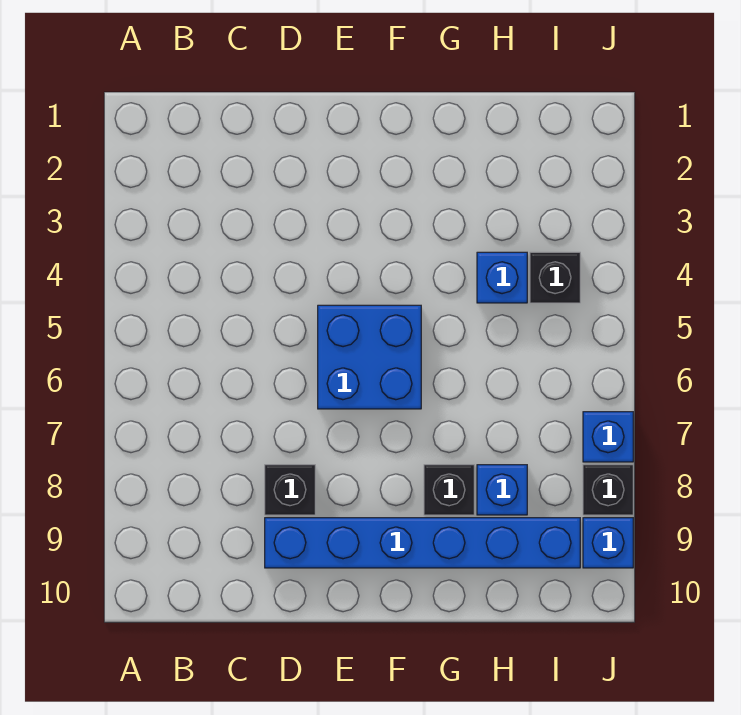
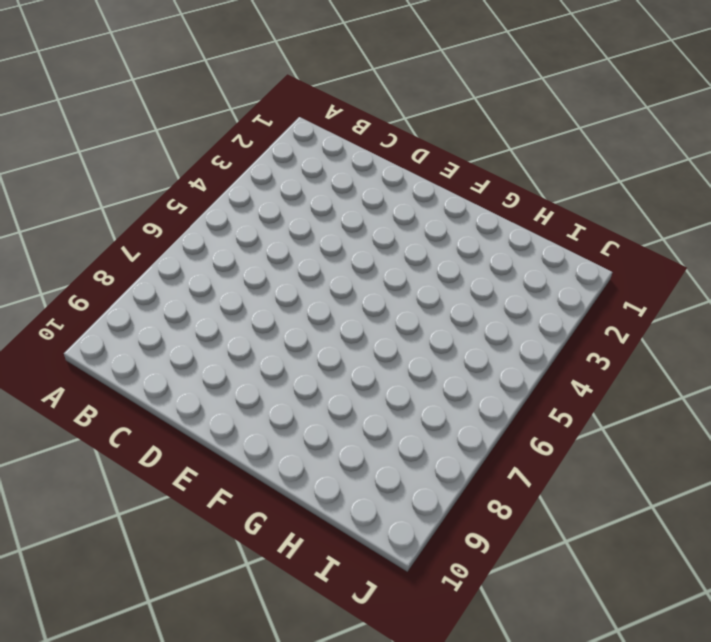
none -> black brick D8 level 1
none -> blue brick D9:I9 level 1

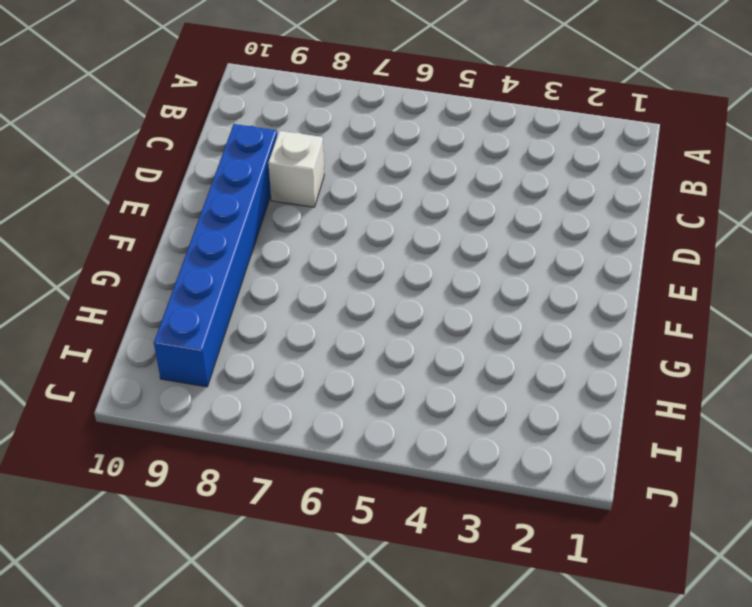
white brick D8 level 1 -> black brick D8 level 1
none -> blue brick E5:F6 level 1
none -> black brick G8 level 1

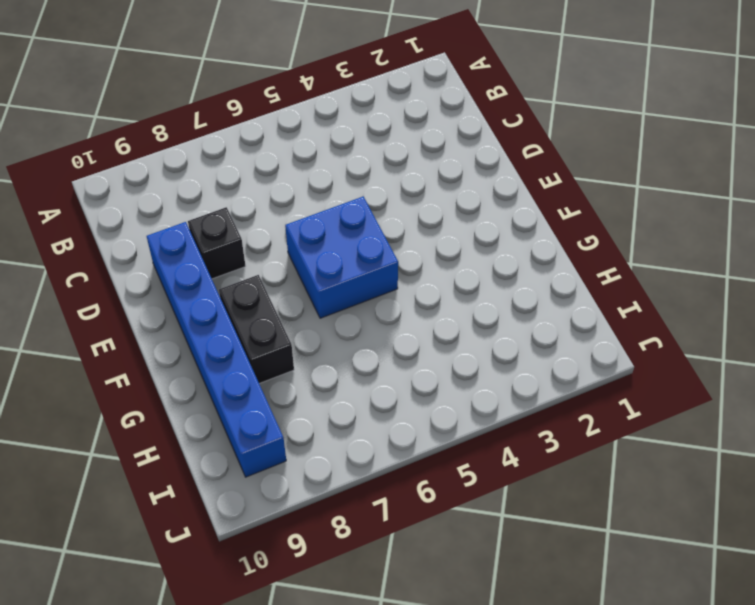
black brick F8:G8 level 1 -> black brick G8 level 1
none -> blue brick H4 level 1
none -> blue brick H8 level 1

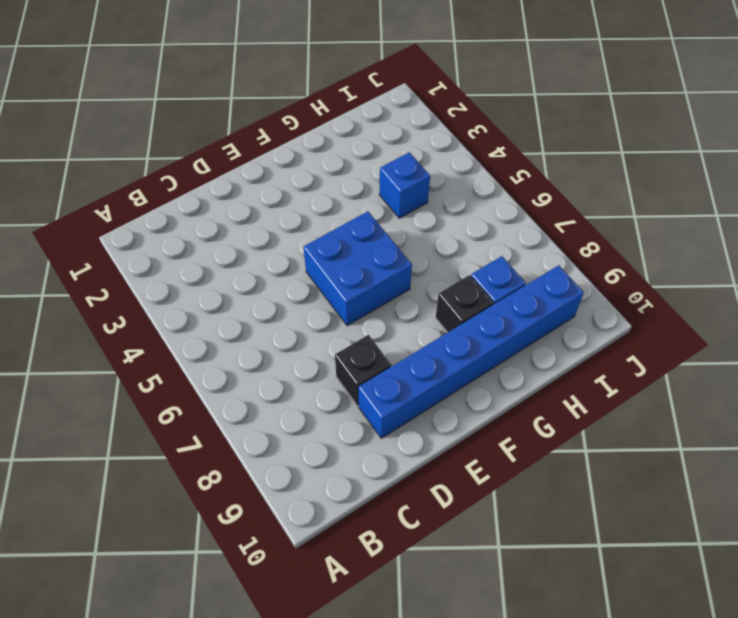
none -> black brick I4 level 1
none -> blue brick J7 level 1

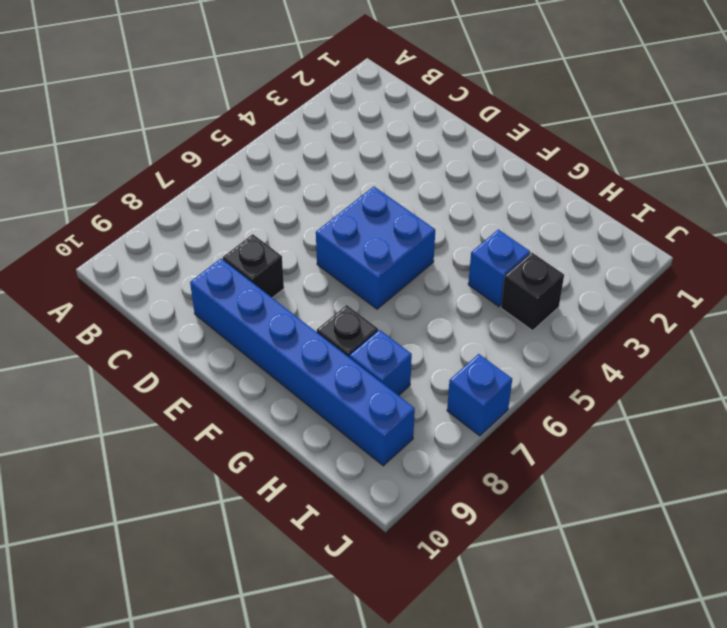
none -> black brick J8 level 1
none -> blue brick J9 level 1

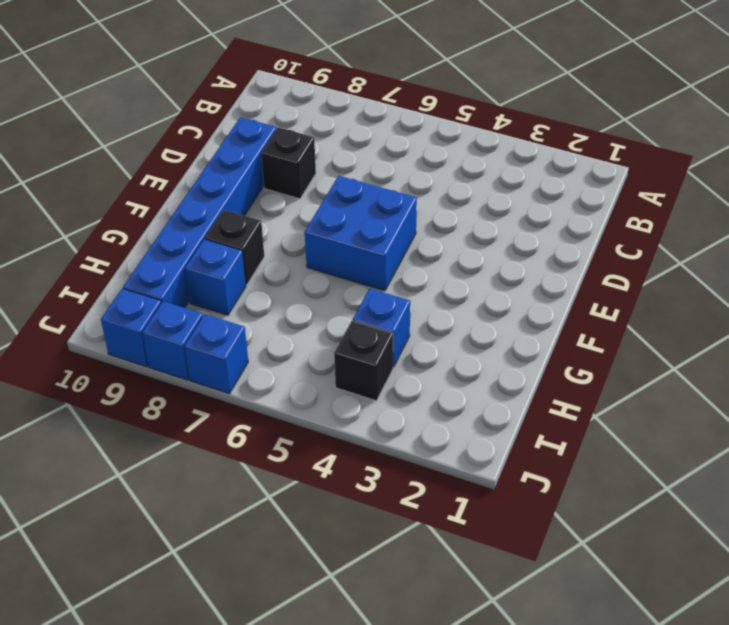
blue brick J8 level 1 -> black brick J8 level 1

